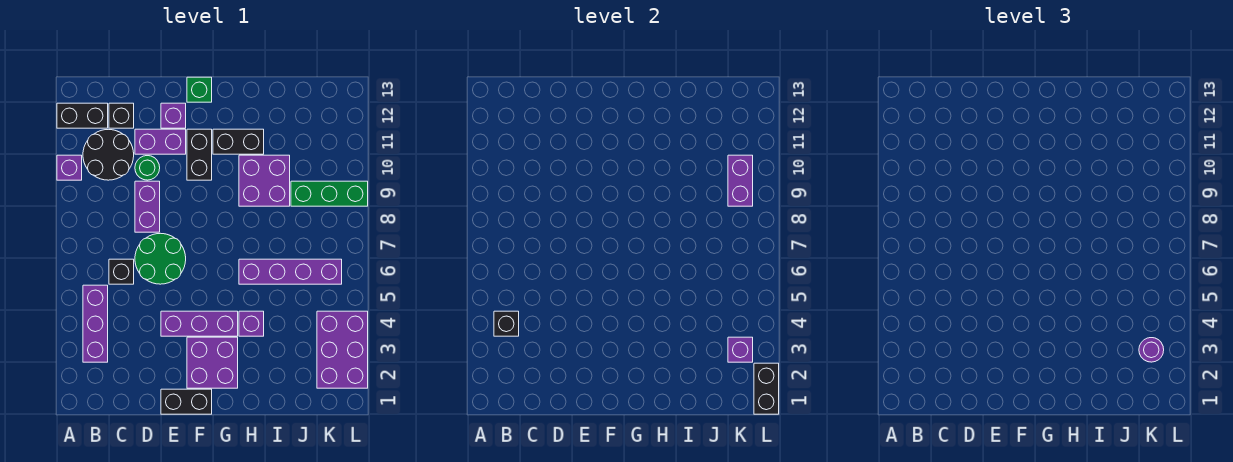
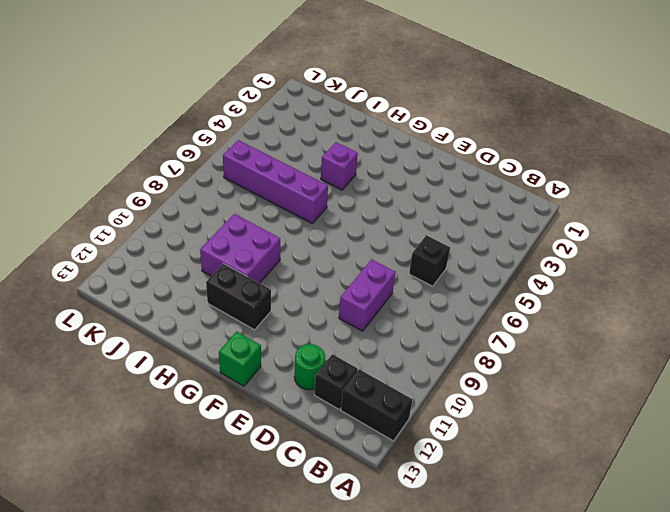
green round brick D12 level 1 -> green round brick D10 level 1
none -> purple brick A10 level 1
none -> purple brick B3:B5 level 1
none -> black round brick B10:C11 level 1

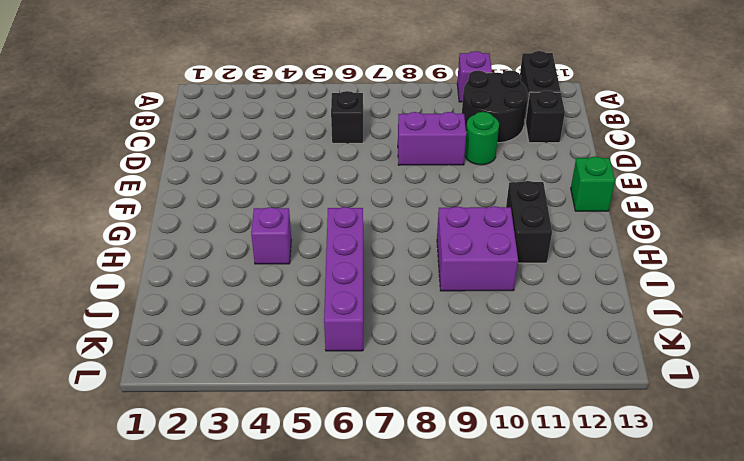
none -> purple brick B3:B5 level 1
none -> green round brick D6:E7 level 1
none -> purple brick D11:E11 level 1

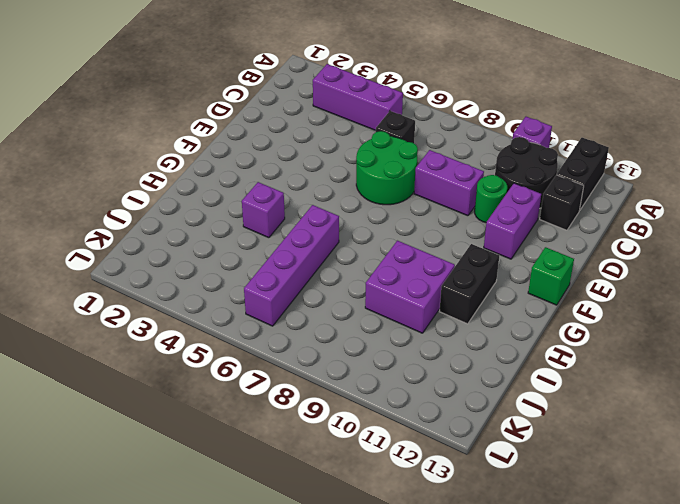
none -> black brick E1:F1 level 1
none -> purple brick E4:G4 level 1
none -> purple brick E12 level 1

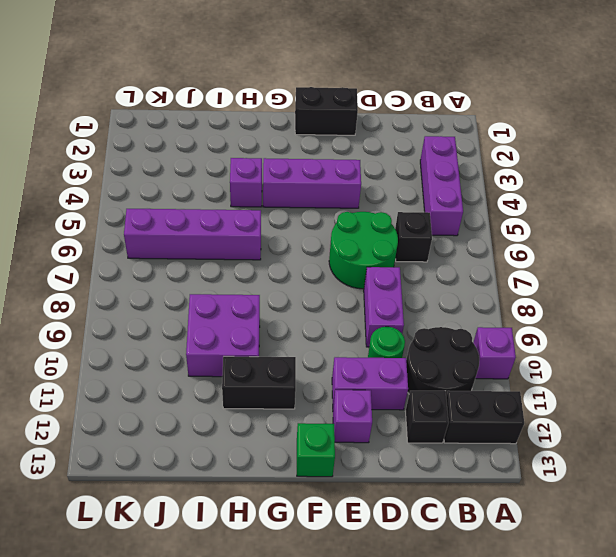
none -> purple brick F2:G3 level 1
none -> black brick F10:F11 level 1
none -> green brick J9:L9 level 1

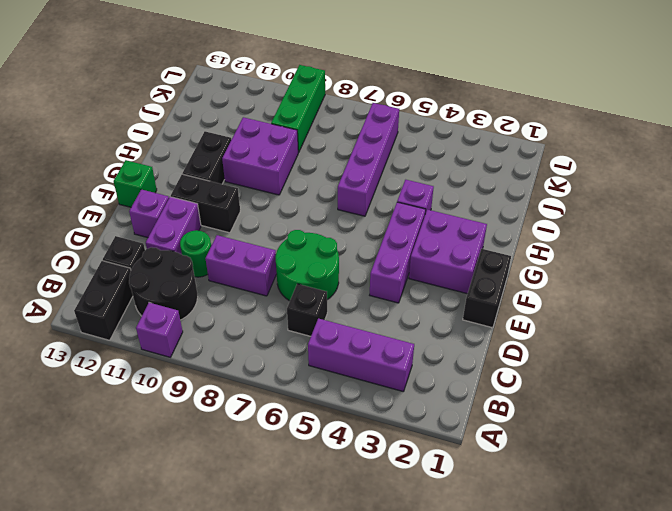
none -> purple brick K2:L4 level 1
none -> black brick B4 level 2
none -> purple brick K3 level 2

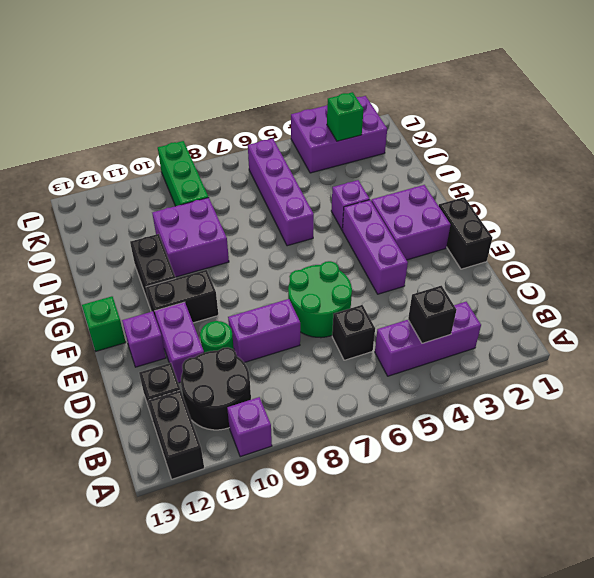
green brick K3 level 2 -> purple brick K3 level 2
none -> purple brick K9:K10 level 2
none -> black brick L1:L2 level 2
none -> purple round brick K3 level 3

